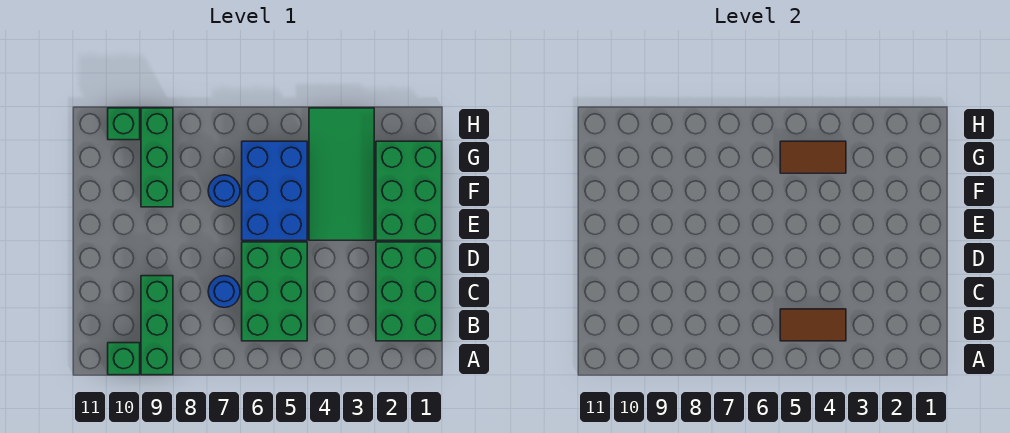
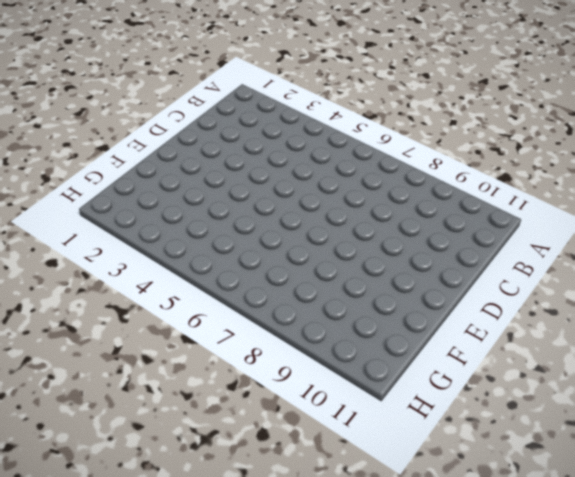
none -> green brick A9:C9 level 1
none -> green brick A10 level 1
none -> green brick B1:D2 level 1

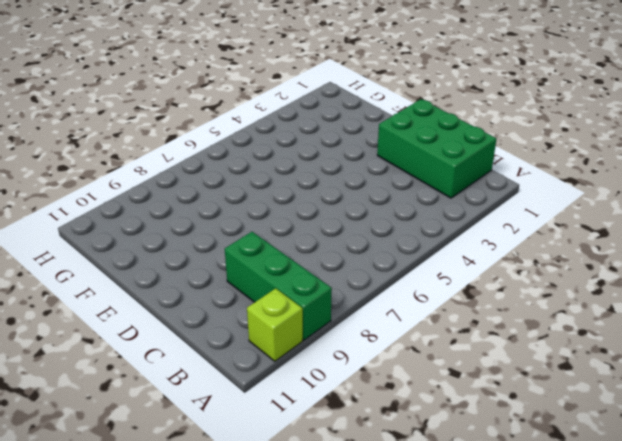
lime brick A10 level 1 -> green brick A10 level 1
none -> green brick B5:D6 level 1
none -> blue round brick C7 level 1
none -> green brick E1:G2 level 1

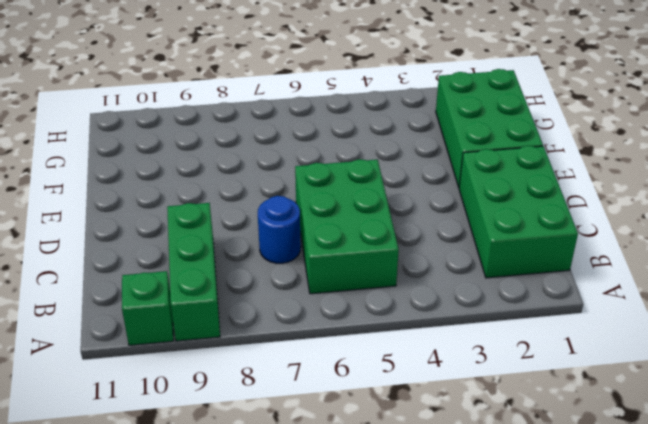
none -> green tile E3:H4 level 1
none -> blue brick E5:G6 level 1
none -> blue round brick F7 level 1

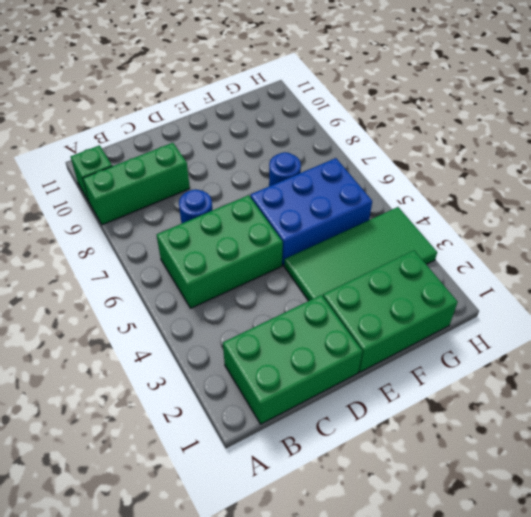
none -> green brick F9:H9 level 1
none -> green brick H10 level 1
none -> brown tile B4:B5 level 2

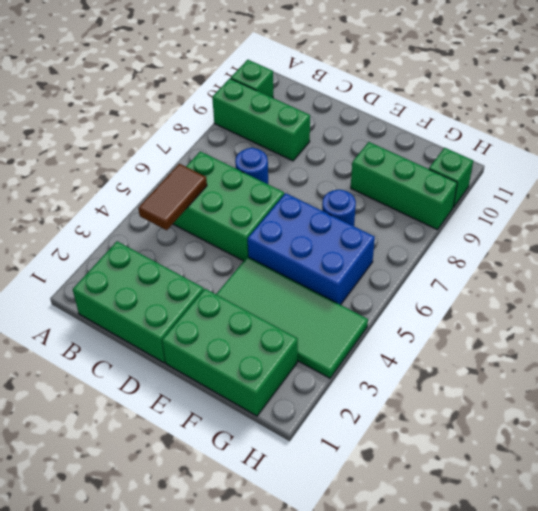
none -> brown tile G4:G5 level 2

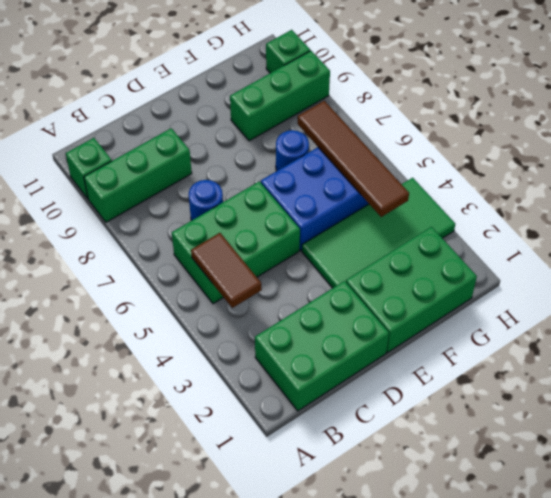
brown tile G4:G7 level 2 -> brown tile G4:G5 level 2

